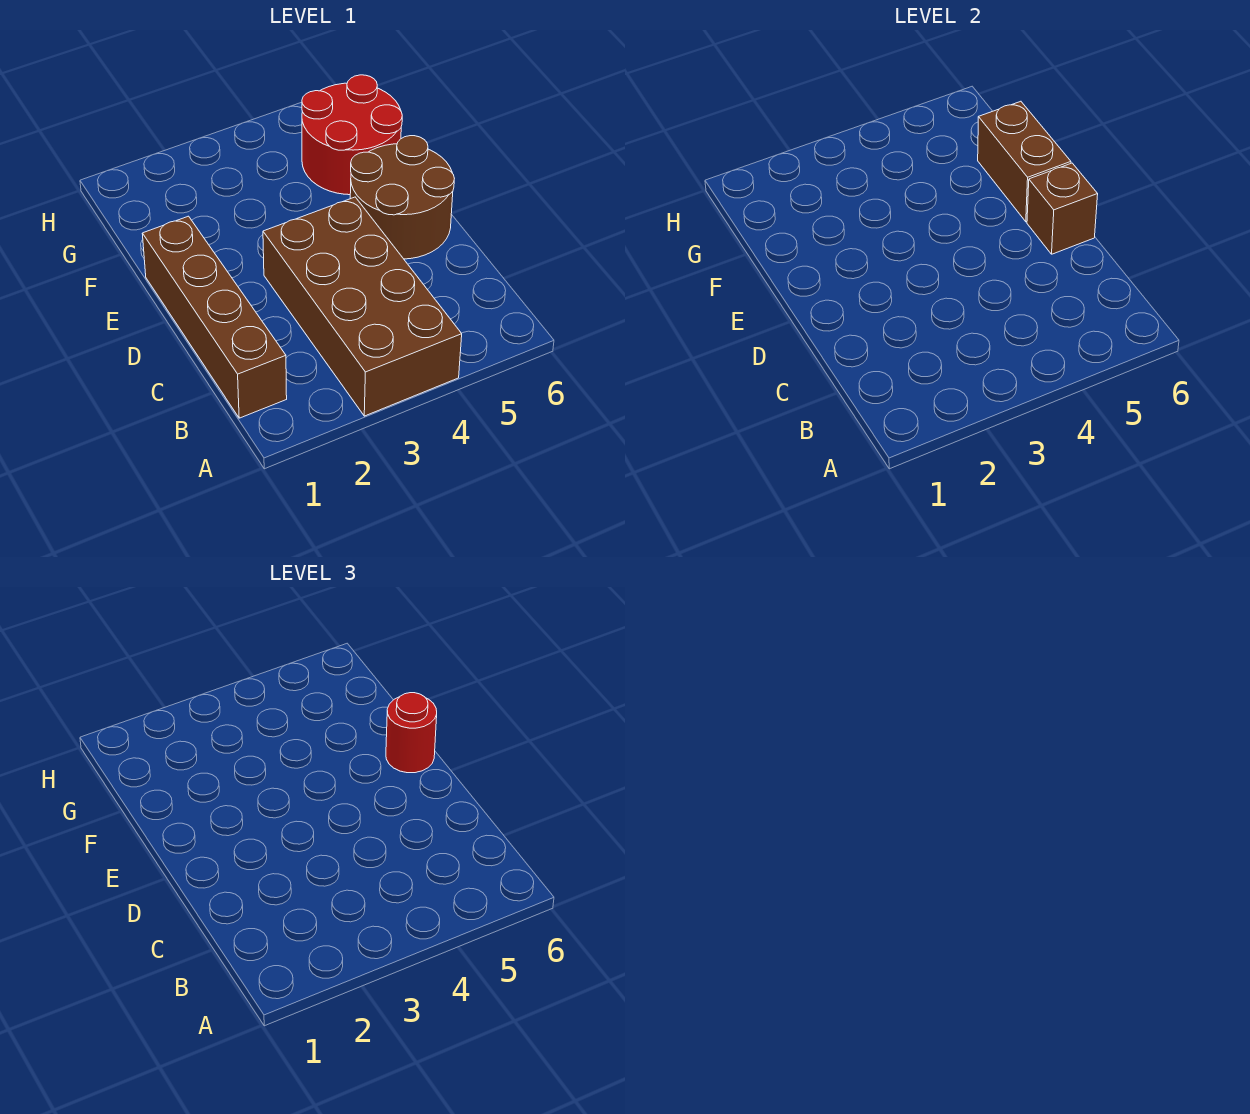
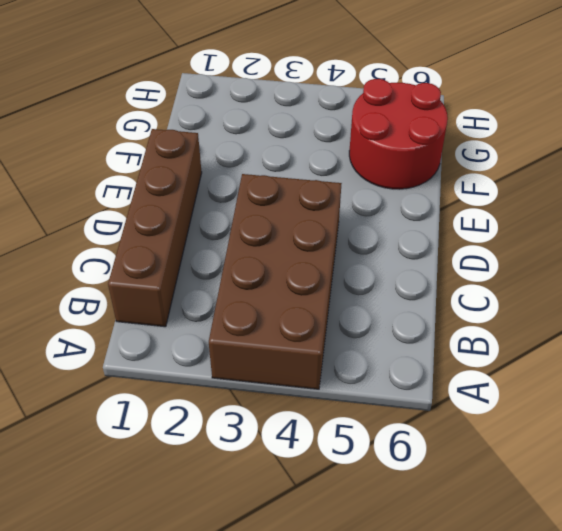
none -> brown round brick D5:E6 level 1
none -> brown brick D6 level 2

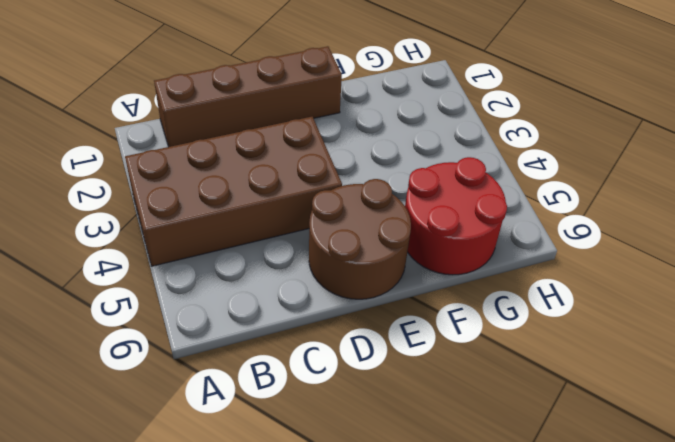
none -> brown brick D6 level 2
none -> brown brick E6:F6 level 2

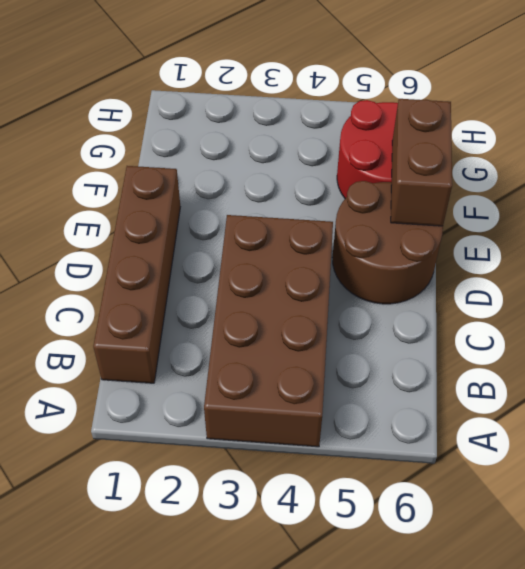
none -> brown brick D6 level 2
none -> red round brick E6 level 3

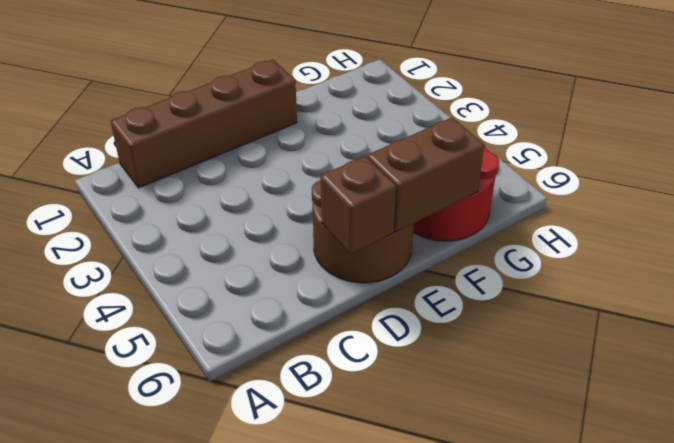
none -> brown brick A3:D4 level 1
none -> red round brick E6 level 3

